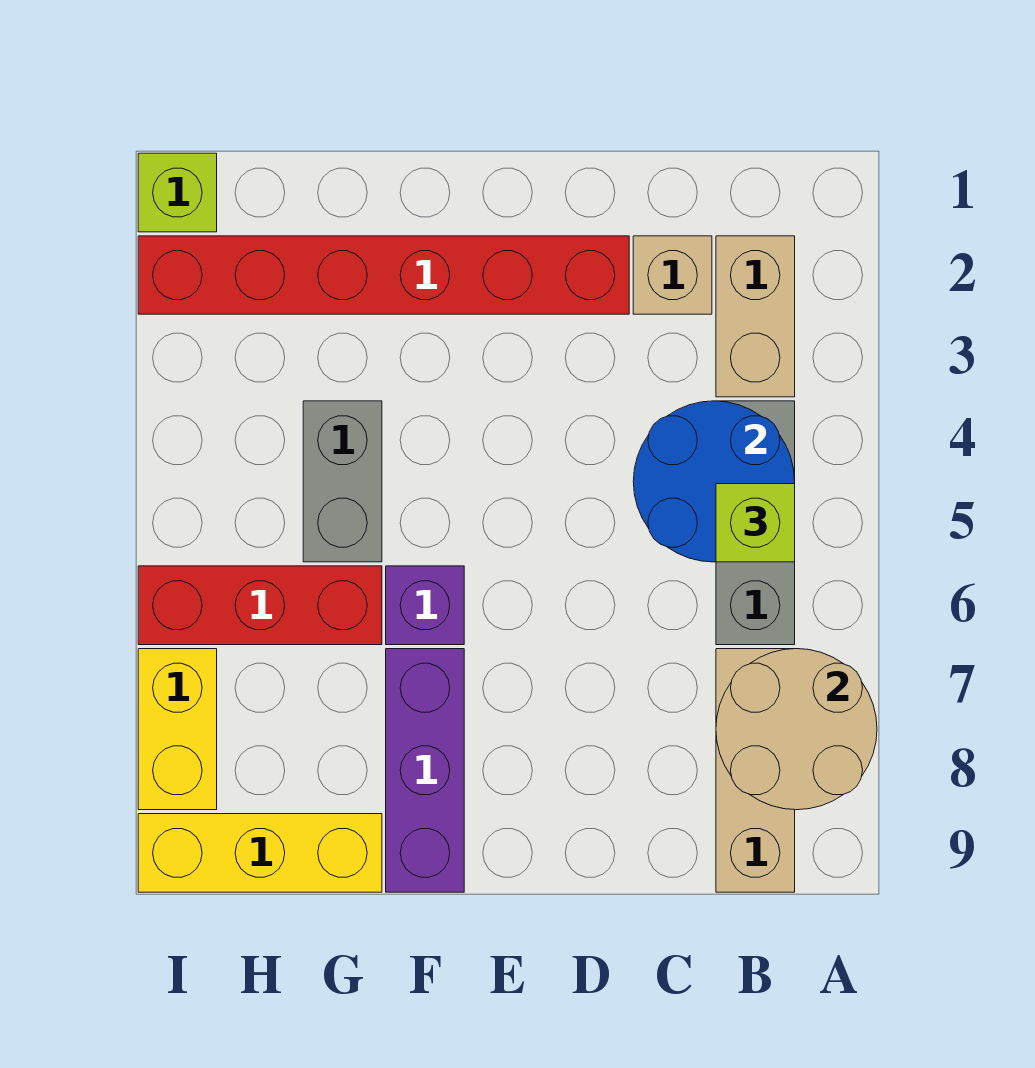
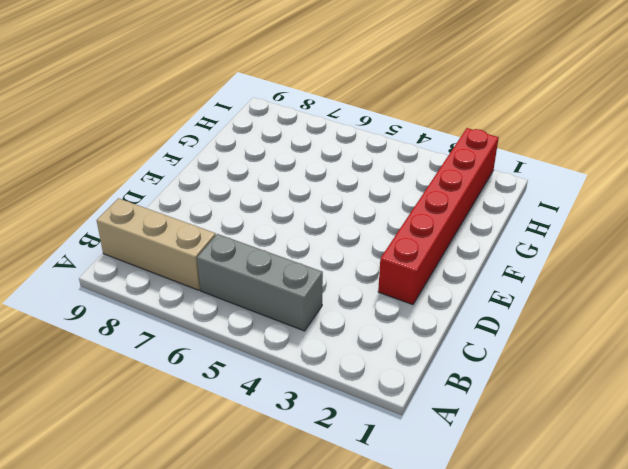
none -> tan brick B2:B3 level 1
none -> tan brick C2 level 1
none -> purple brick F6 level 1

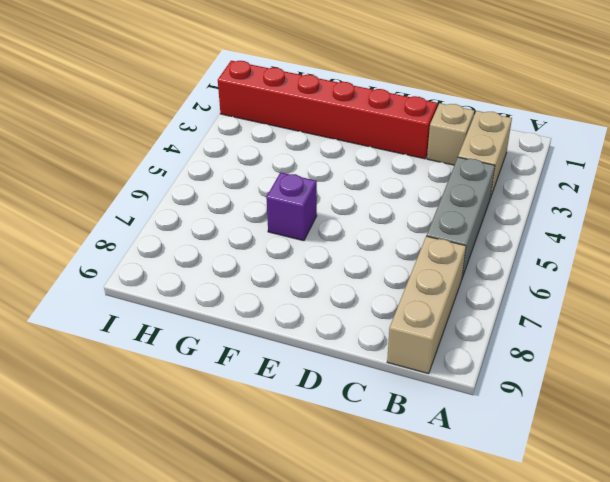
none -> purple brick F7:F9 level 1
none -> grey brick G4:G5 level 1
none -> red brick G6:I6 level 1

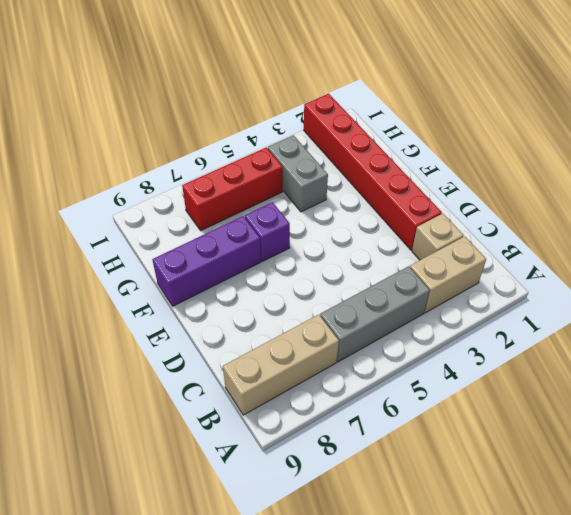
grey brick G4:H4 level 1 -> grey brick G4:G5 level 1
red brick H5:H7 level 1 -> red brick G6:I6 level 1
none -> yellow brick G9:I9 level 1
none -> lime brick I1 level 1
none -> yellow brick I7:I8 level 1

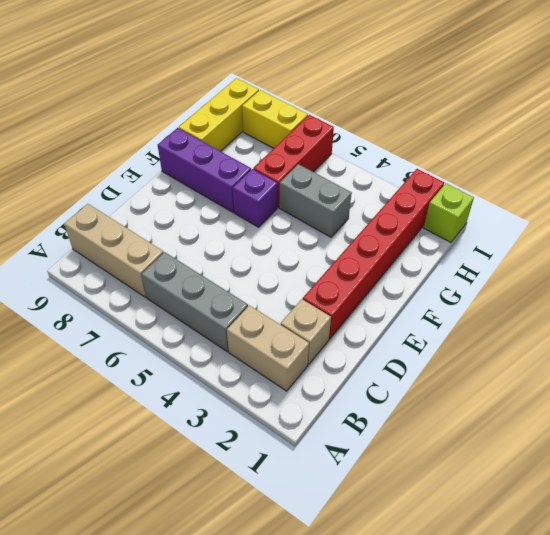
none -> tan round brick A7:B8 level 2
none -> blue round brick B4:C5 level 2
none -> lime brick B5 level 3

